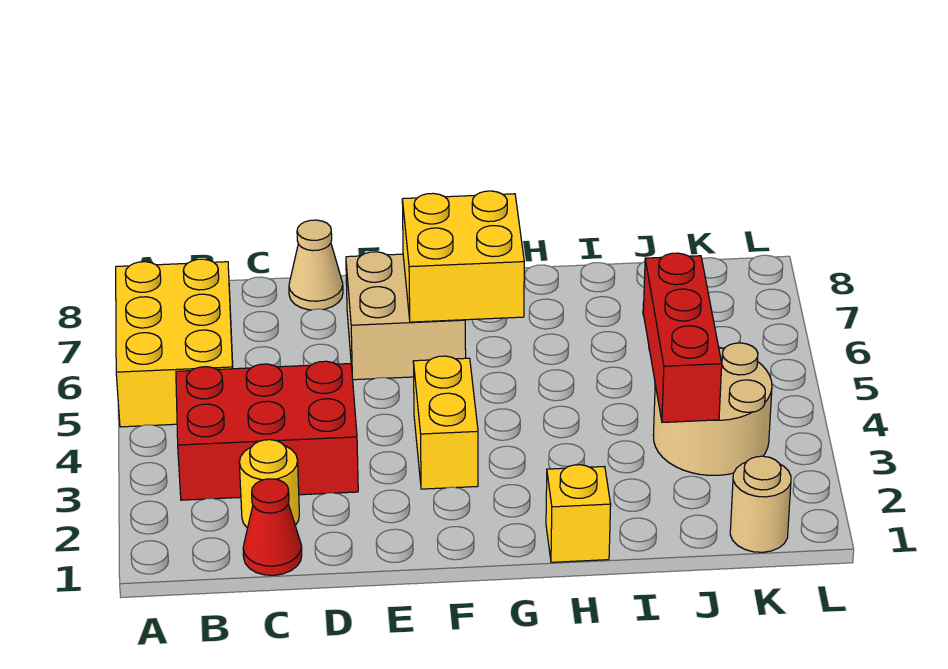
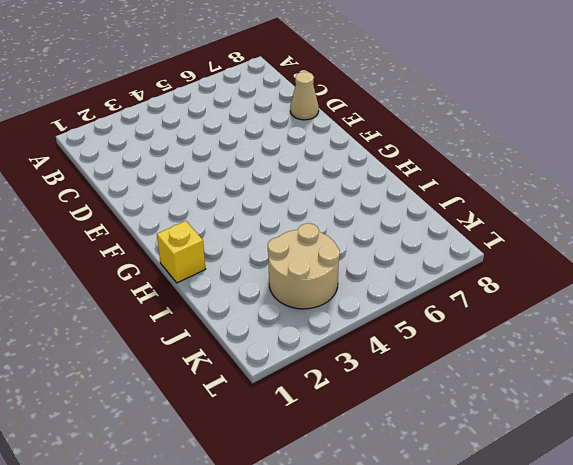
none -> yellow brick A5:B7 level 1
none -> red brick B3:D4 level 1
none -> red cone C1 level 1

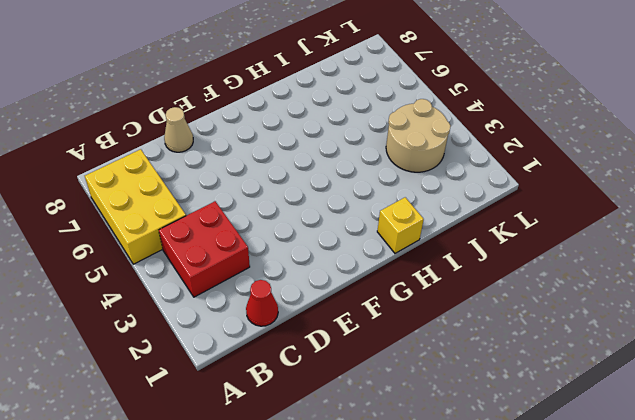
red brick B3:C4 level 1 -> red brick B3:D4 level 1
none -> yellow round brick C2 level 1
none -> tan brick E6:F7 level 1
none -> yellow brick F3:F4 level 1

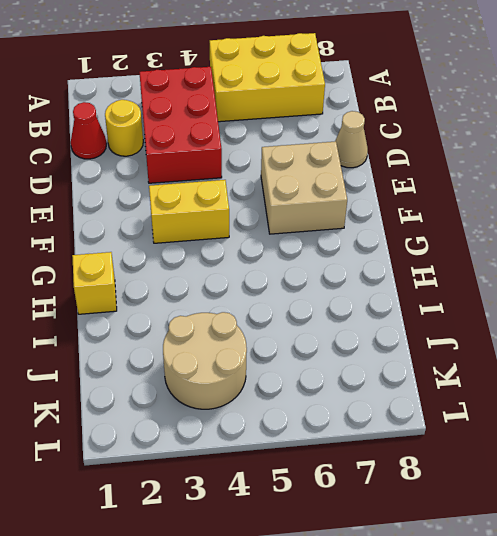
none -> tan round brick K1 level 1
none -> yellow brick F6:G7 level 2
none -> red brick J3:J5 level 2

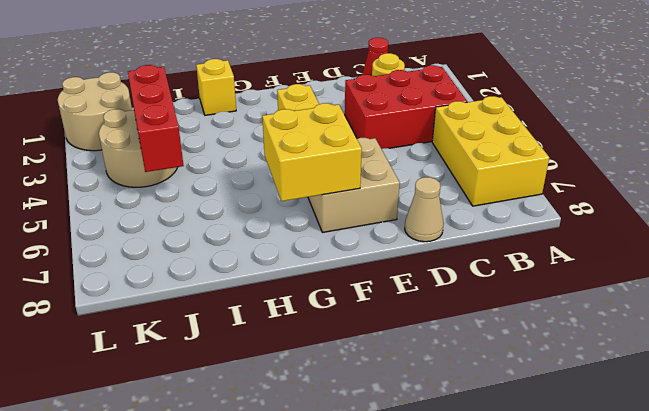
tan round brick K1:L2 level 1 -> tan round brick K1 level 1

